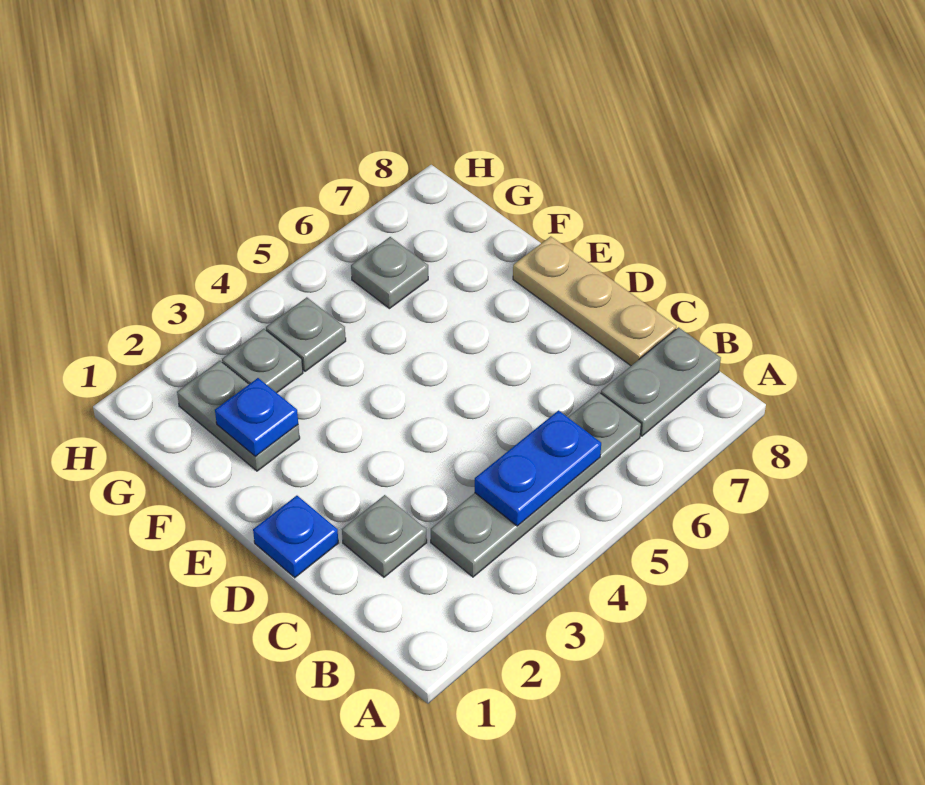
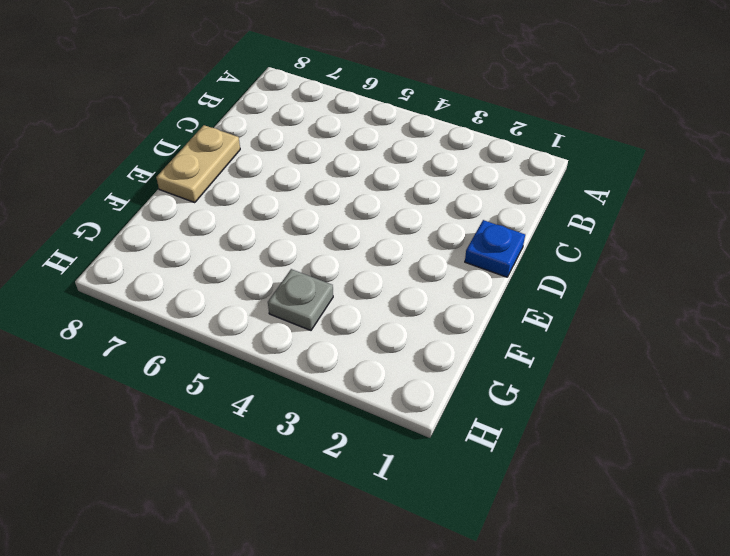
tan plate D8:E8 level 1 -> tan plate C8:E8 level 1
none -> grey plate B3:B6 level 1
none -> grey plate B7:B8 level 1

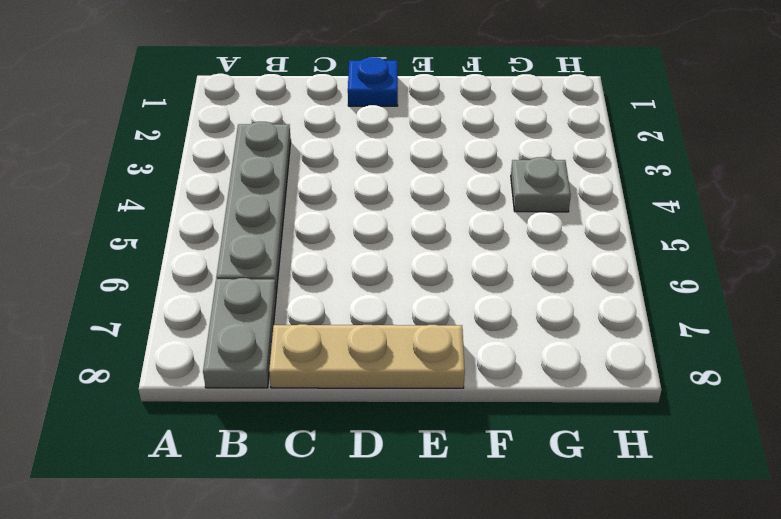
none -> grey plate C2 level 1
none -> grey plate F2:G2 level 1

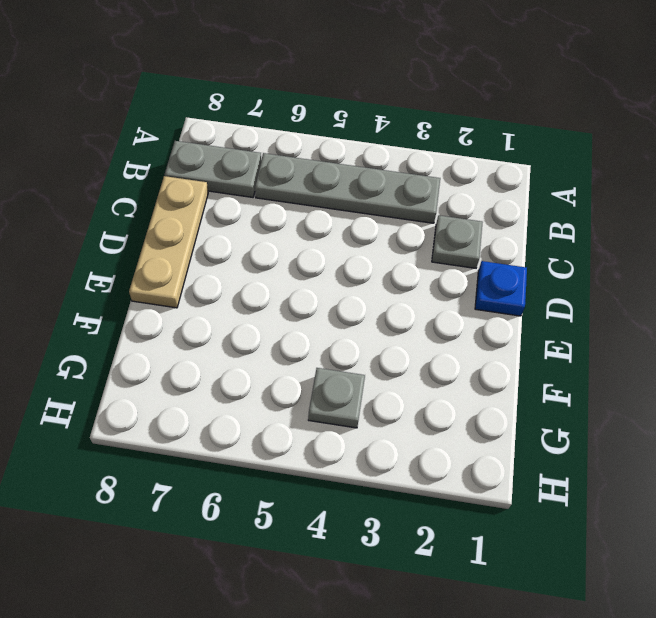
none -> grey plate F2:G2 level 1
none -> grey plate G3 level 1

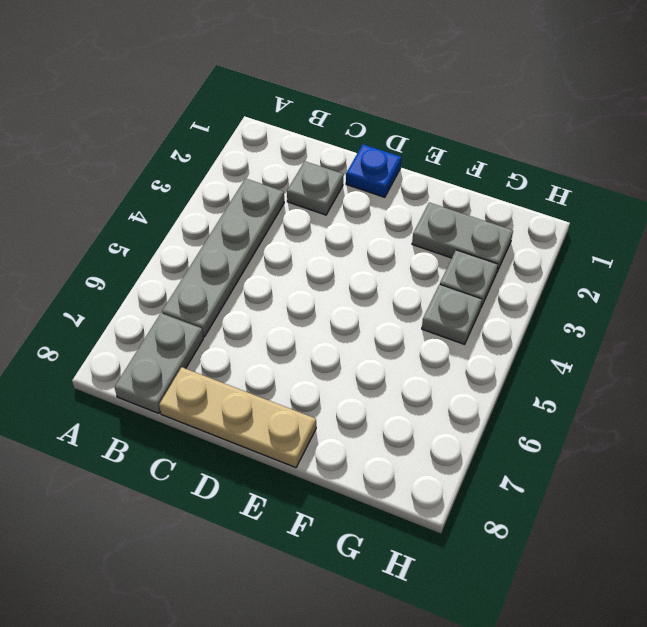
none -> grey plate G6 level 1
none -> blue plate B4:B5 level 2

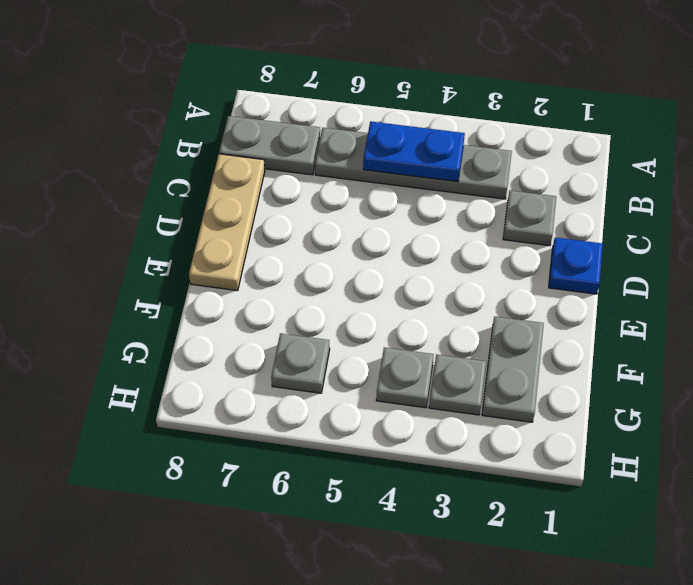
none -> blue plate F2 level 2

